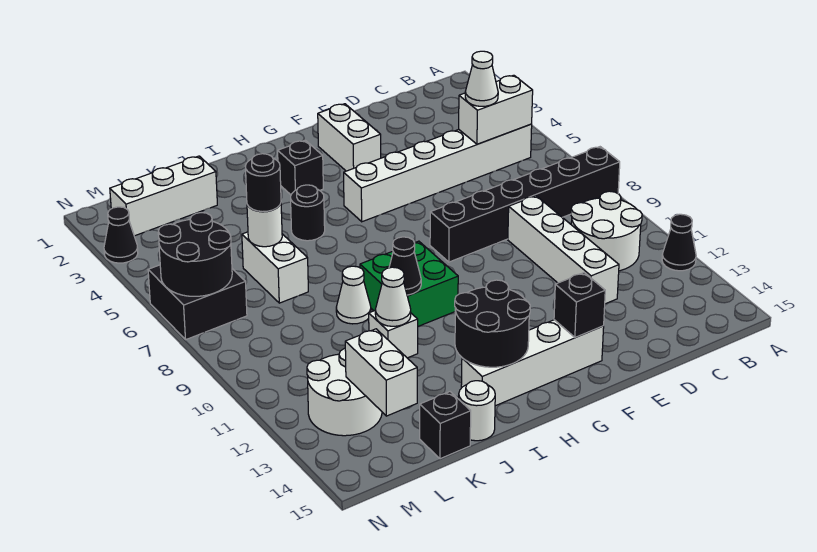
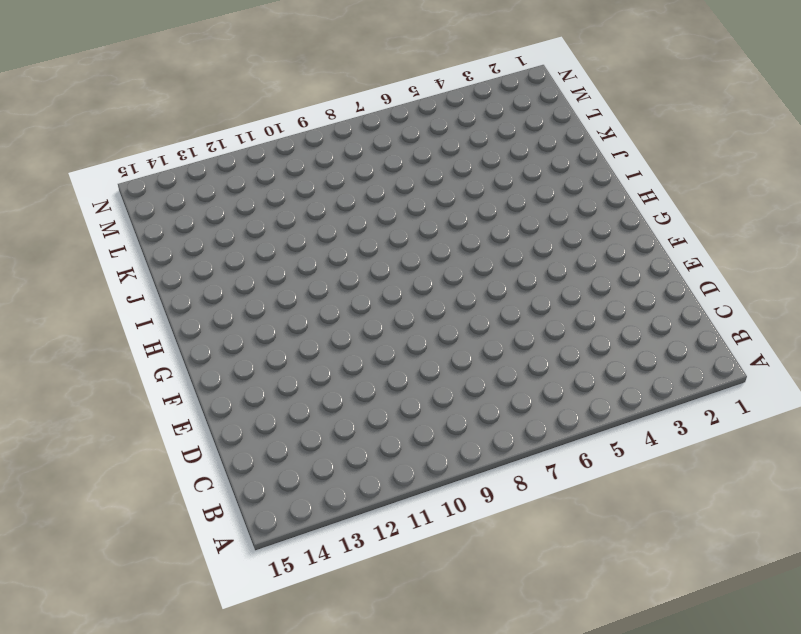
none -> black brick A8:F8 level 1
none -> black cone A12 level 1
none -> white brick B5:G5 level 1

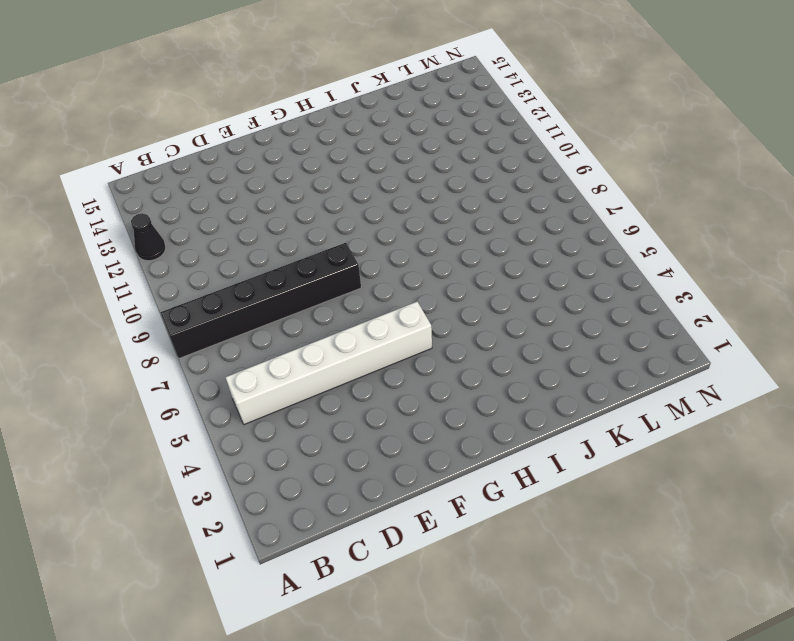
none -> white round brick B10:C11 level 1
none -> white brick D9:D12 level 1
none -> white brick F2:F3 level 1

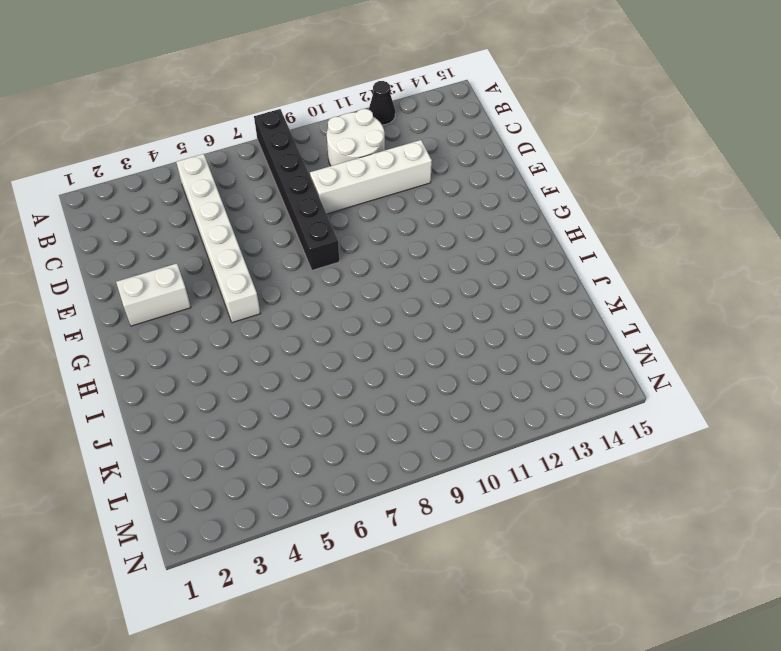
none -> white brick F14:I14 level 1
none -> black brick H3 level 1
none -> green brick H9:I10 level 1

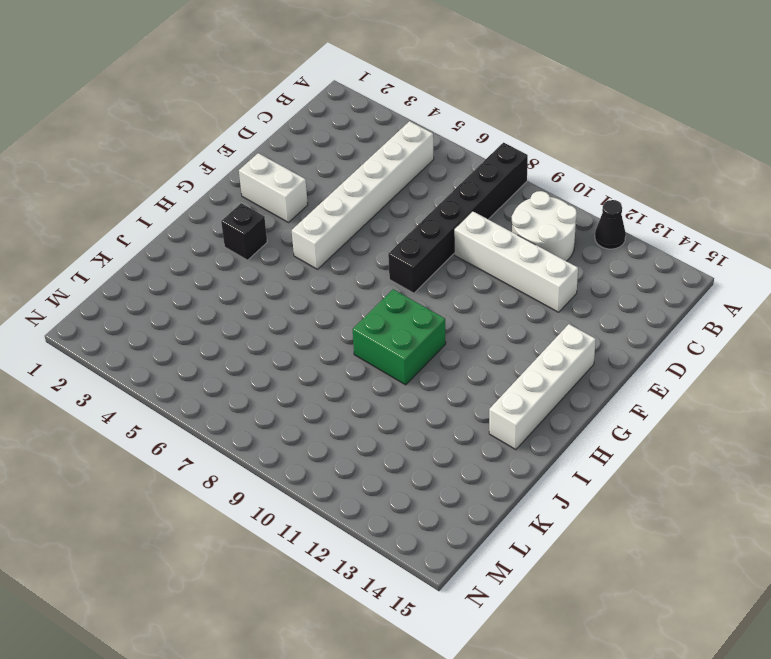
none -> black round brick I5 level 1
none -> white cone J9 level 1
none -> white brick J11 level 1

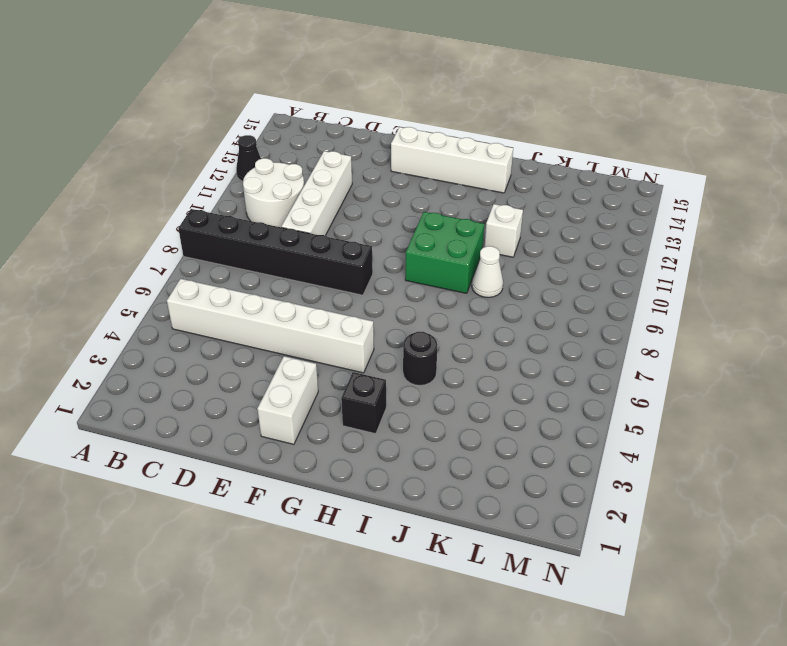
none -> white round brick J15 level 1
none -> white brick K2:M2 level 1
none -> white brick K6:K7 level 1

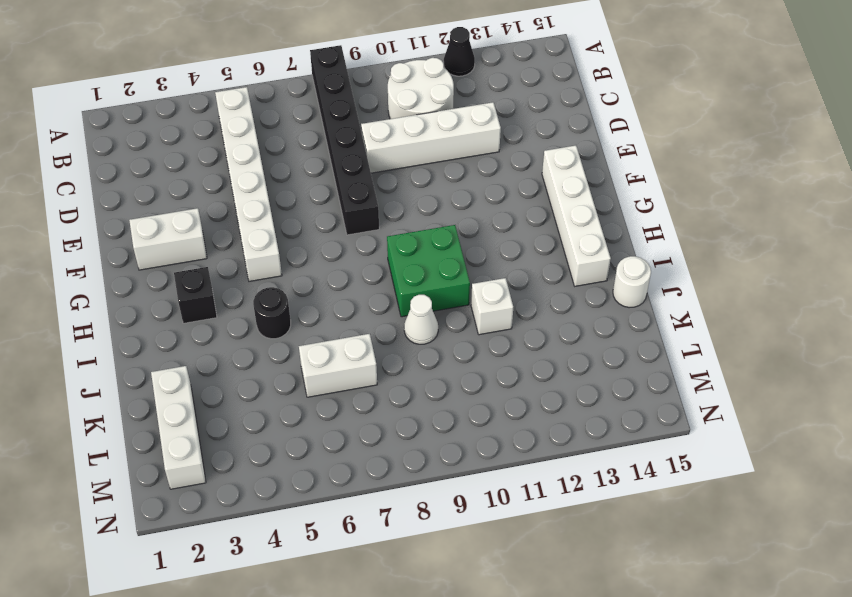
none -> black brick K15 level 1
none -> white round brick L12:M13 level 1
none -> black brick M6:N7 level 1

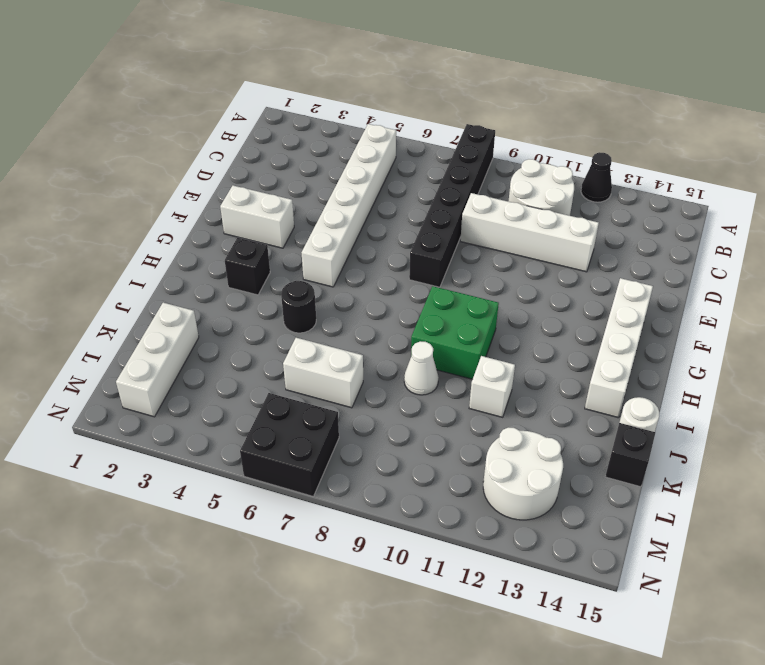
none -> black cone N3 level 1
none -> white brick B5:C5 level 2
none -> black brick F14 level 2

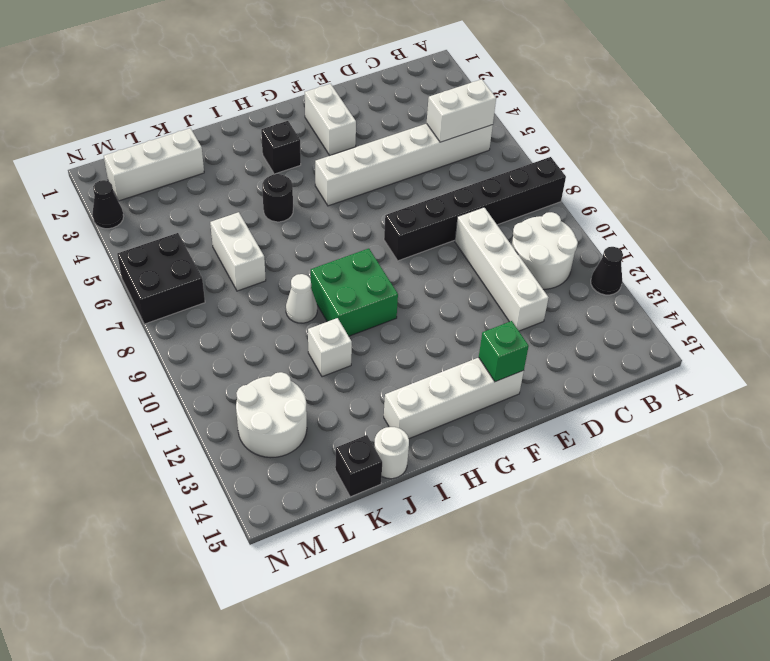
green brick F14 level 2 -> black brick F14 level 2
none -> black round brick H13:I14 level 2
none -> black cone I10 level 2
none -> white cone J11 level 2

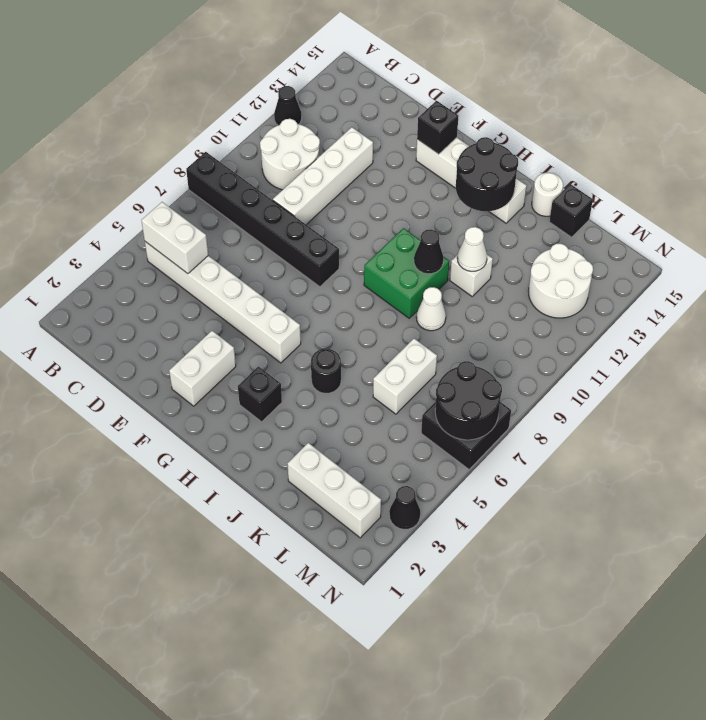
none -> white round brick K6 level 2
none -> white brick L13:L14 level 2
none -> white cone C5 level 3

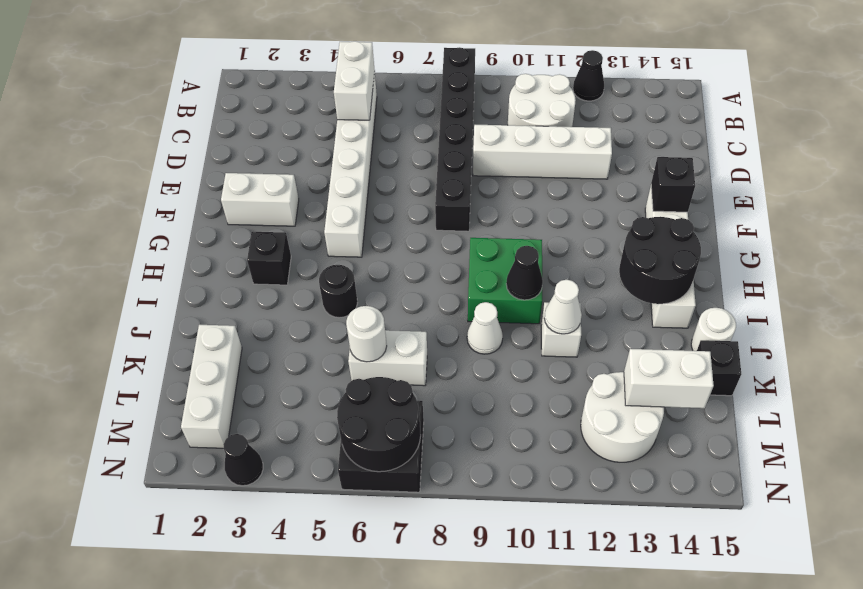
none -> white cone C5 level 3
none -> black round brick K6 level 3

